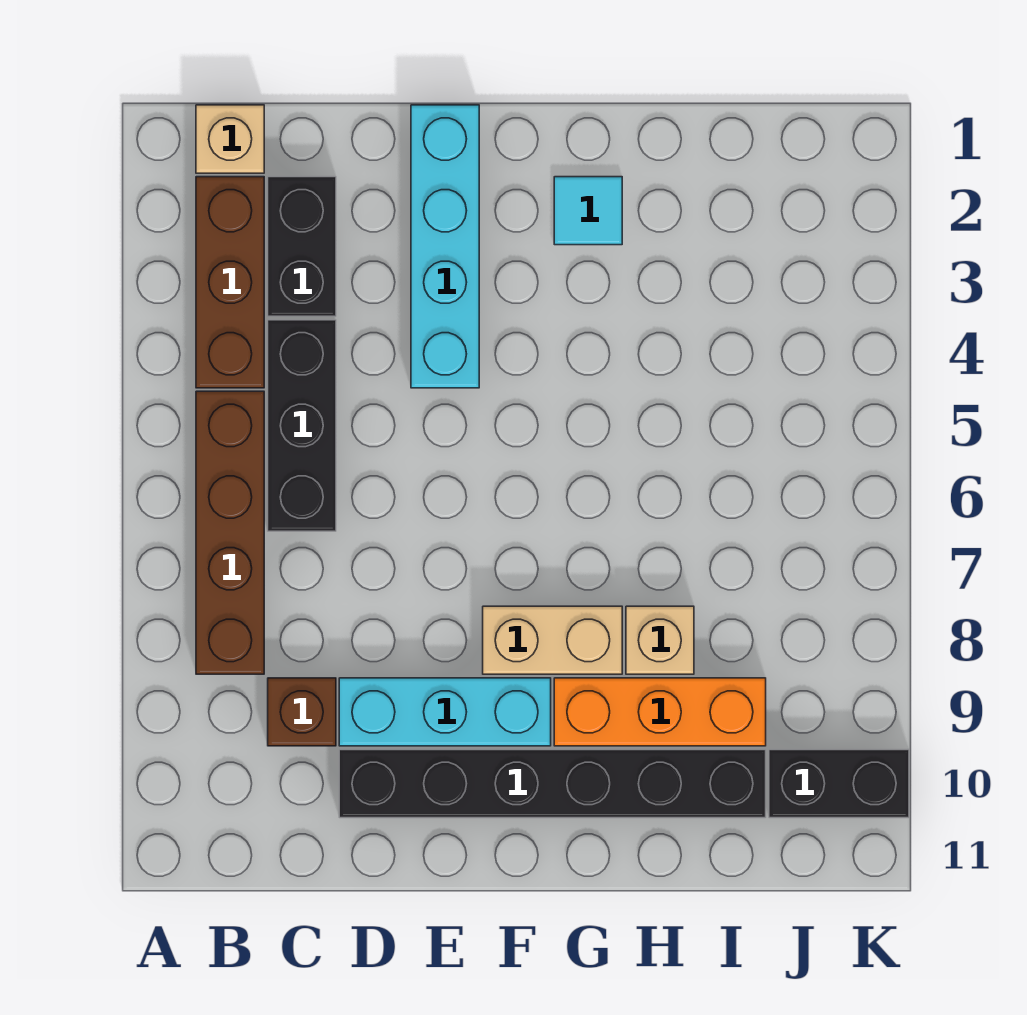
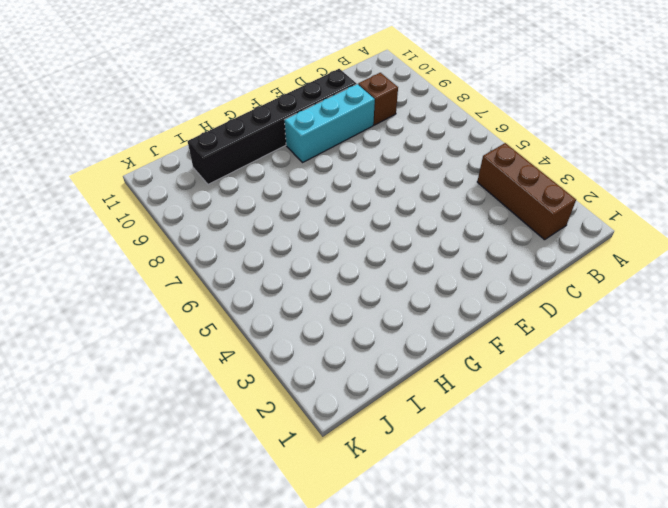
none -> tan brick B1 level 1
none -> brown brick B5:B8 level 1
none -> black brick C2:C3 level 1

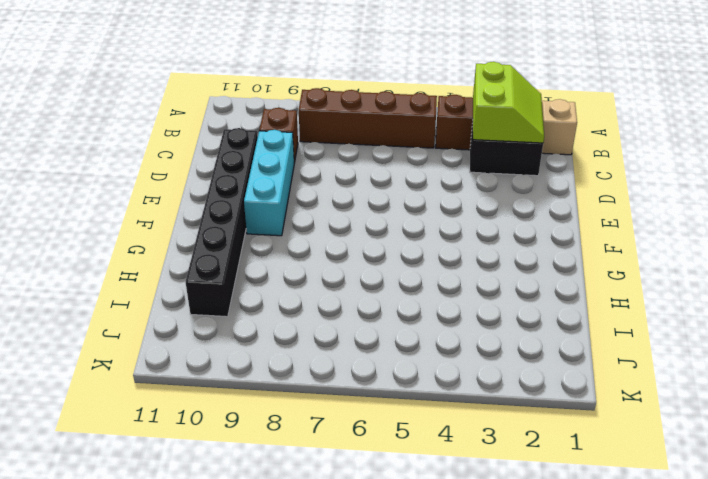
lime slope B2:C3 level 2 top 3 -> none
none -> black brick C4:C6 level 1
none -> cyan brick E1:E4 level 1
none -> tan brick F8:G8 level 1

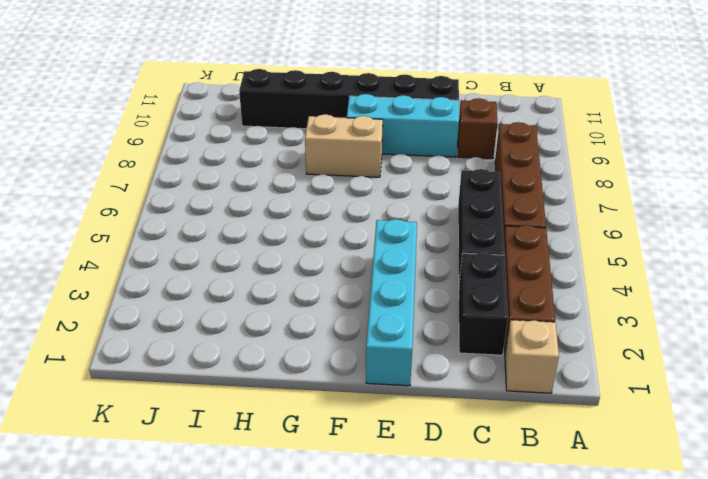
none -> cyan tile G2 level 1
none -> orange brick G9:I9 level 1
none -> tan brick H8 level 1

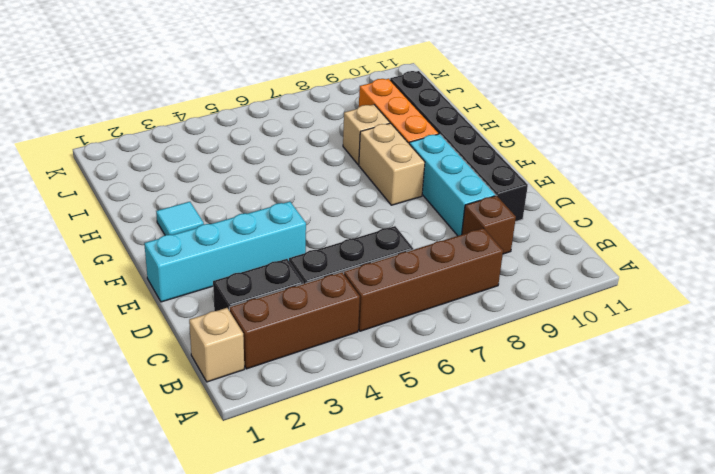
none -> black brick J10:K10 level 1

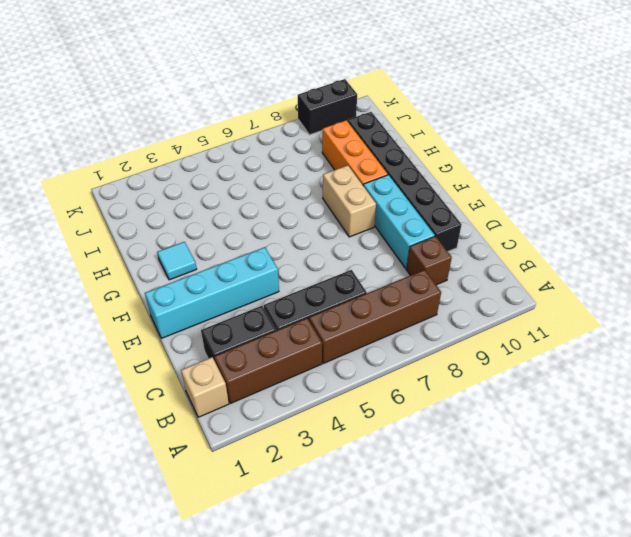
black brick K9:K10 level 1 -> black brick J10:K10 level 1
none -> tan brick H8 level 1

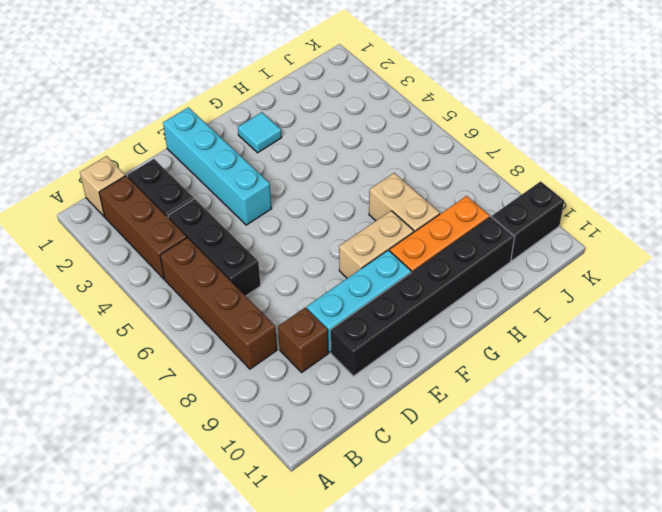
tan brick H7:H8 level 1 -> tan brick H8 level 1

